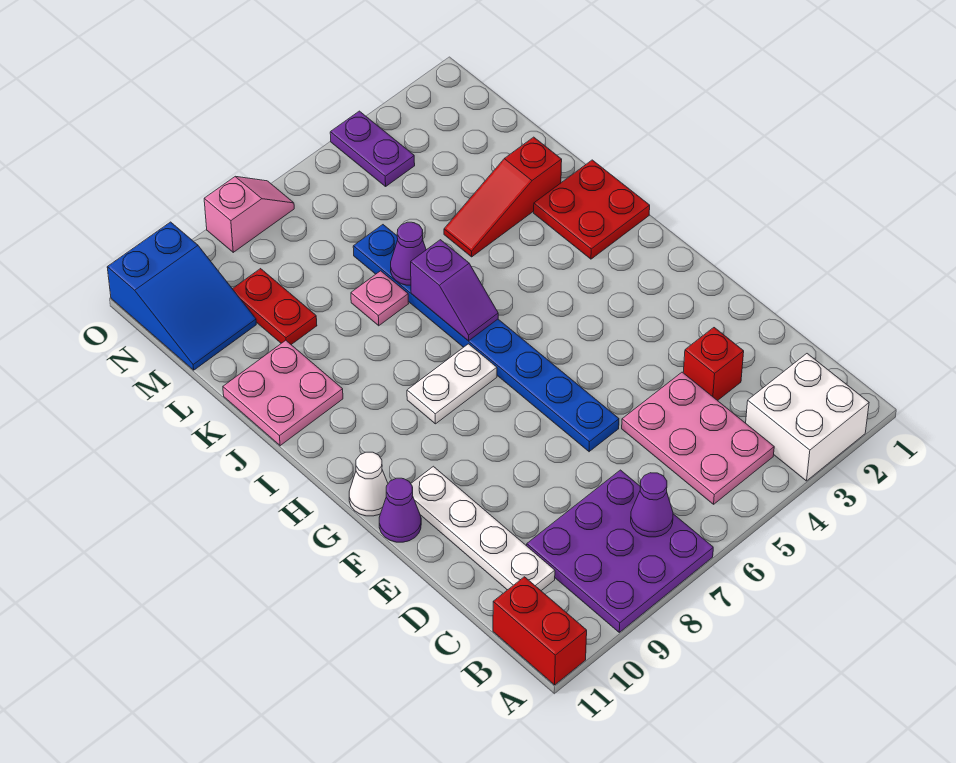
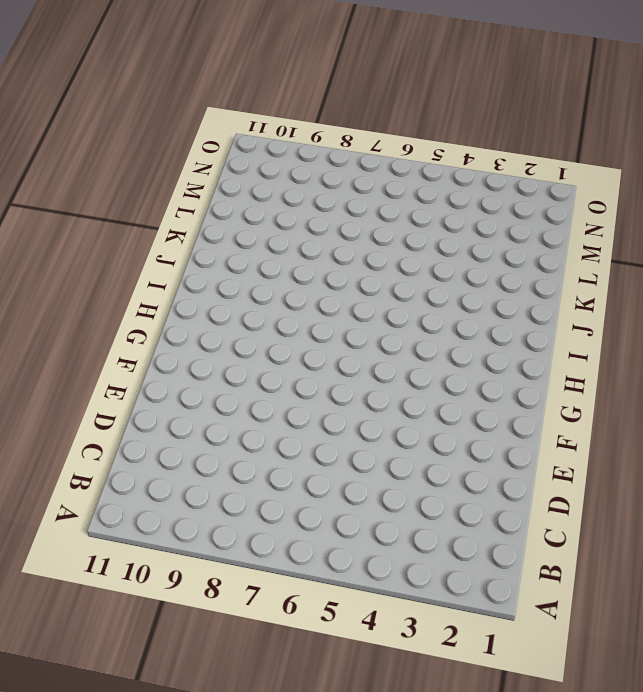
none -> white brick A2:B3 level 1
none -> purple plate A7:C9 level 1
none -> red brick A11:B11 level 1

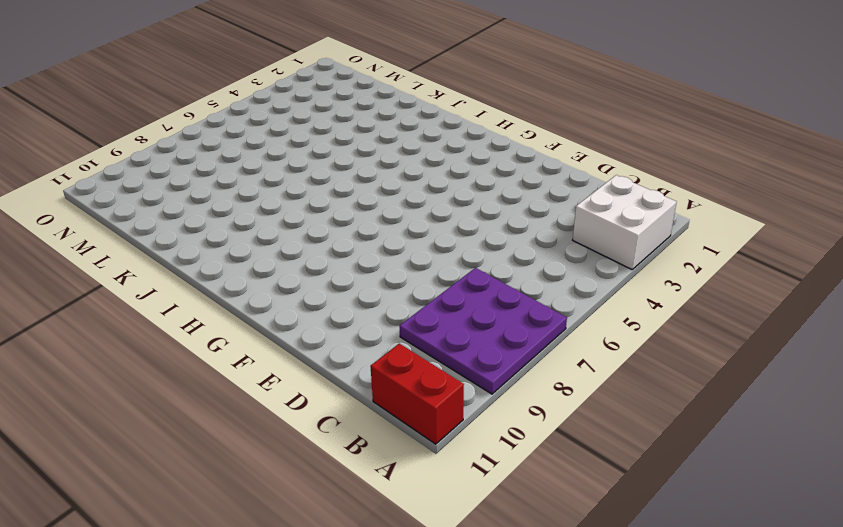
none -> pink plate B4:D5 level 1
none -> white plate C10:F10 level 1
none -> red brick D3 level 1

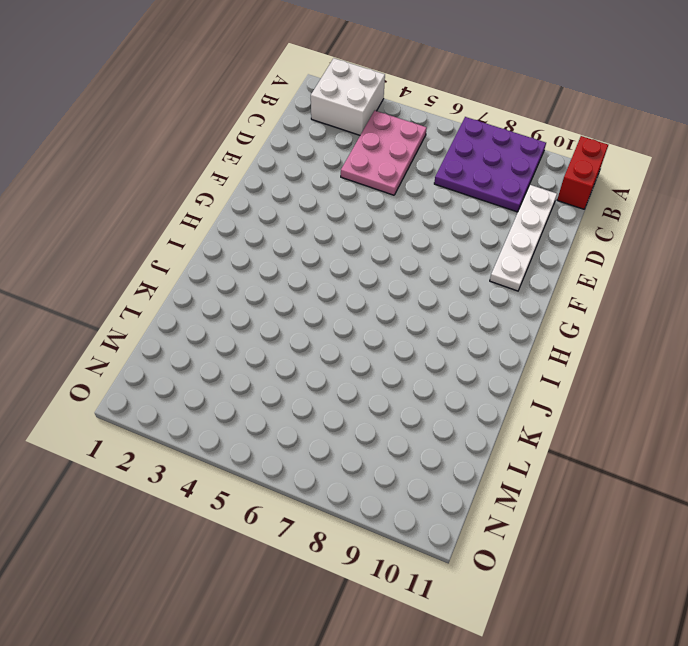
none -> red brick D3 level 1
none -> blue plate E6:L6 level 1
none -> purple cone F11 level 1

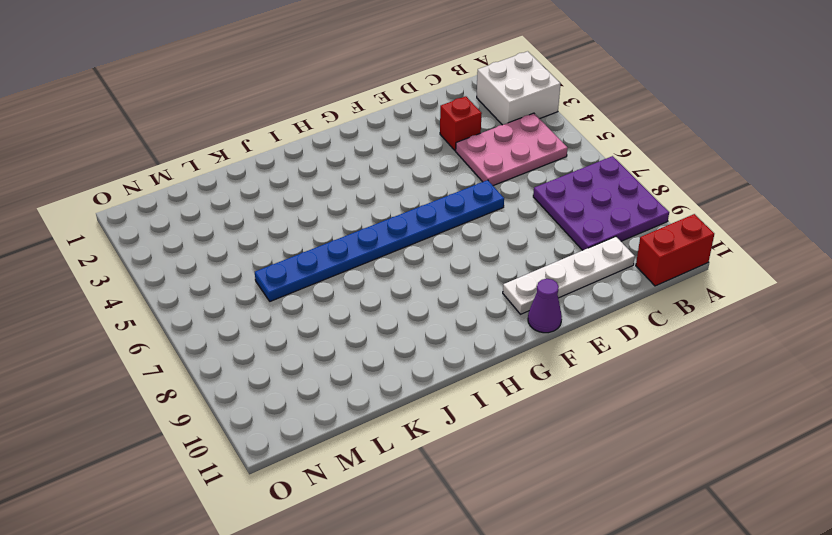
none -> white cone G11 level 1
none -> white plate H7:H8 level 1
none -> red plate I1:J2 level 1

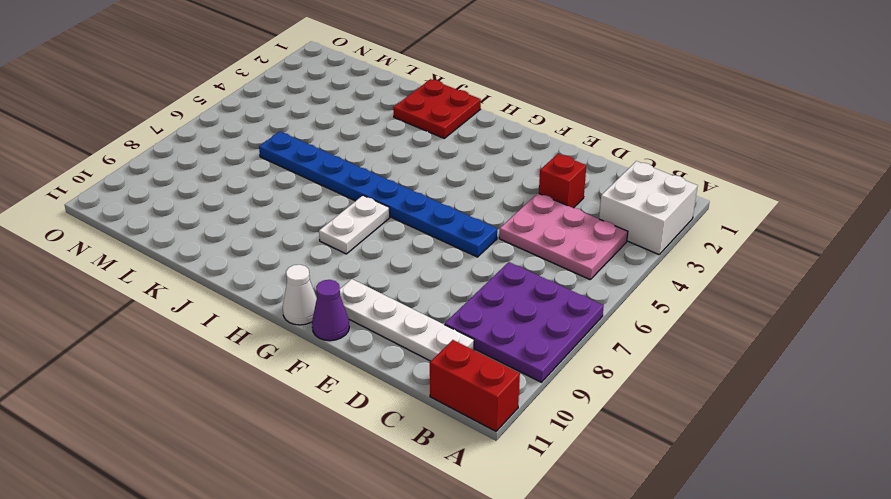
none -> pink plate J10:K11 level 1
none -> red slope K2:K4 level 1 top 2
none -> pink plate K7 level 1

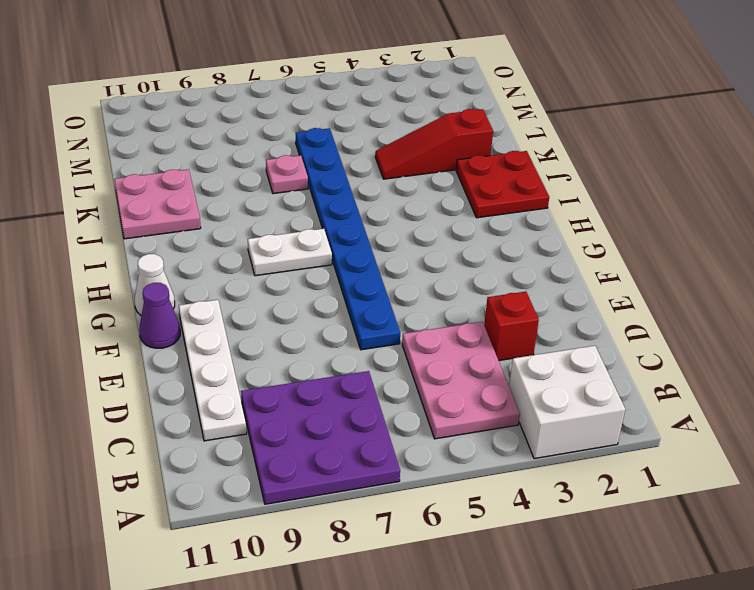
none -> red brick A11:B11 level 1
none -> red plate L9:M9 level 1
none -> blue slope M10:O11 level 1 top O

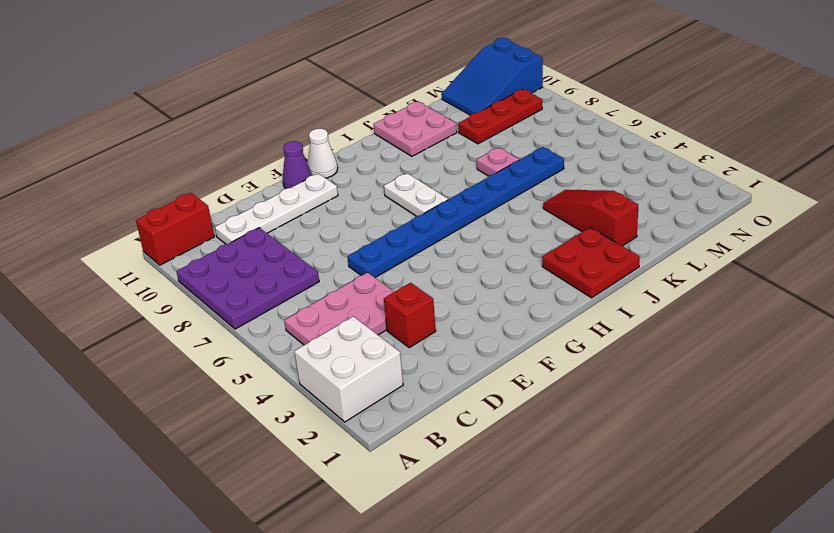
red plate L9:N9 level 1 -> red plate L9:M9 level 1
none -> purple plate N4:O4 level 1
none -> pink slope O7:O8 level 1 top 8
none -> purple cone B7 level 2

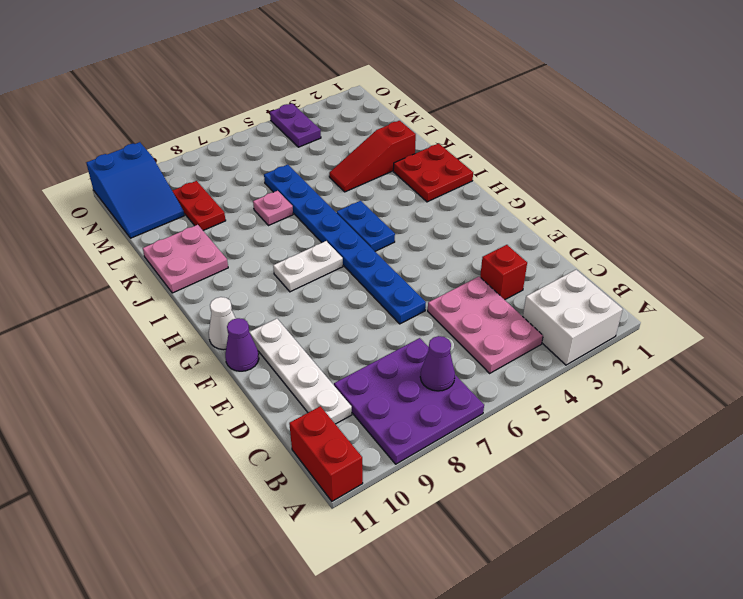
blue plate H5:I5 level 1 -> none
none -> pink slope O7:O8 level 1 top 8
none -> purple slope I6:J6 level 2 top J
none -> purple cone K6 level 2

